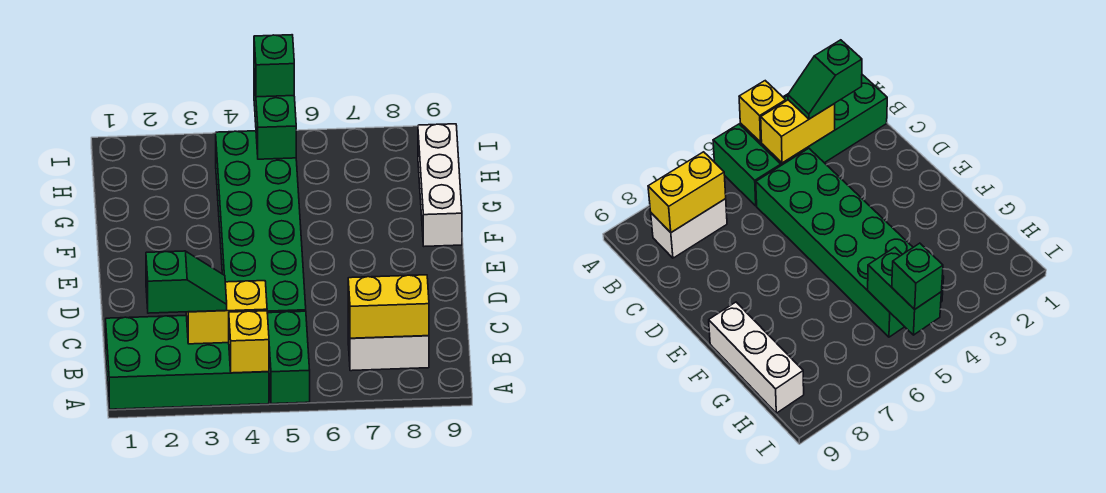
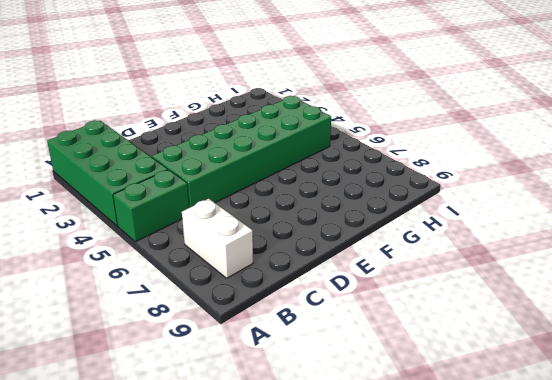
none -> white brick F9:H9 level 1
none -> yellow brick A4 level 2

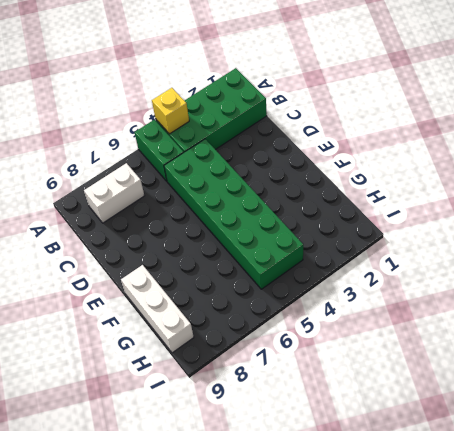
none -> yellow brick B3:B4 level 2
none -> yellow brick B7:B8 level 2

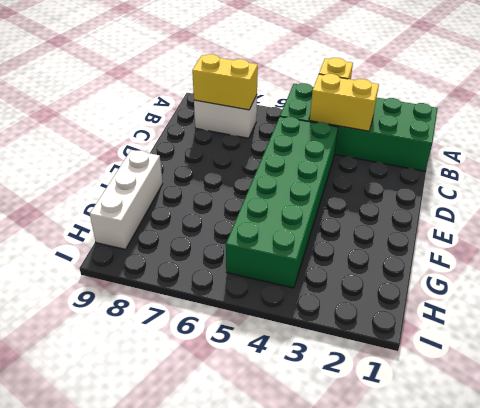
none -> green brick H5:I5 level 2
none -> green slope B2:B3 level 3 top 2

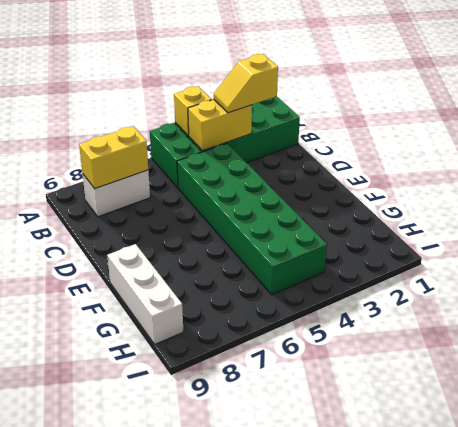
yellow slope B2:B3 level 3 top 2 -> green slope B2:B3 level 3 top 2
none -> green brick H5:I5 level 2
none -> green brick I5 level 3

